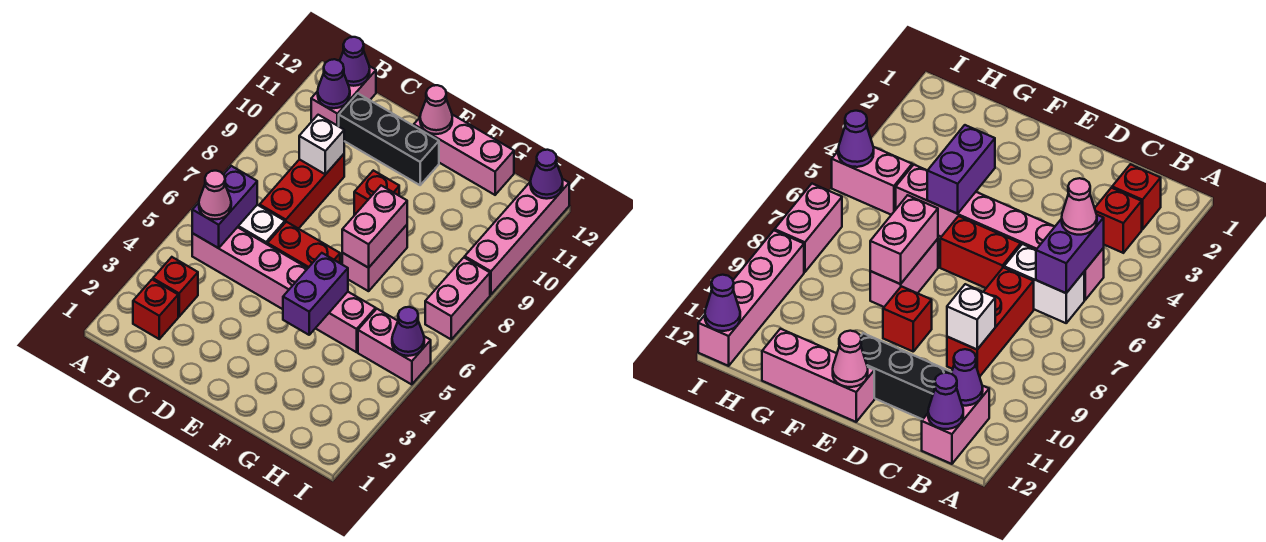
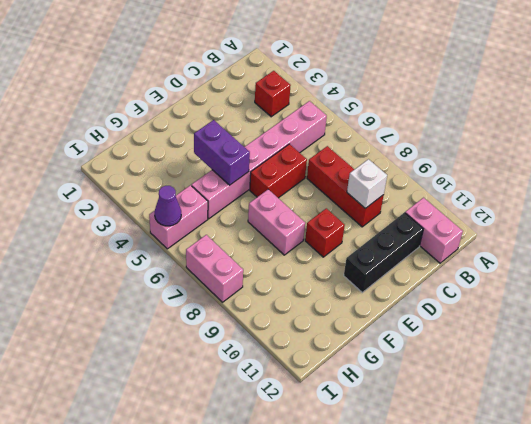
none -> red brick B2 level 1
none -> white brick B6:C6 level 1
none -> pink brick E12:G12 level 1

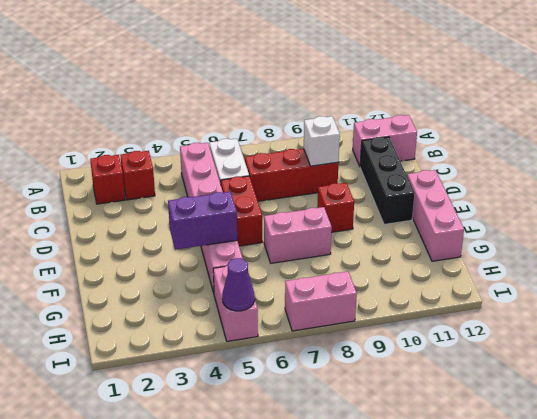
none -> pink brick I9:I12 level 1
none -> purple brick B5:B6 level 2
none -> purple cone B11 level 2

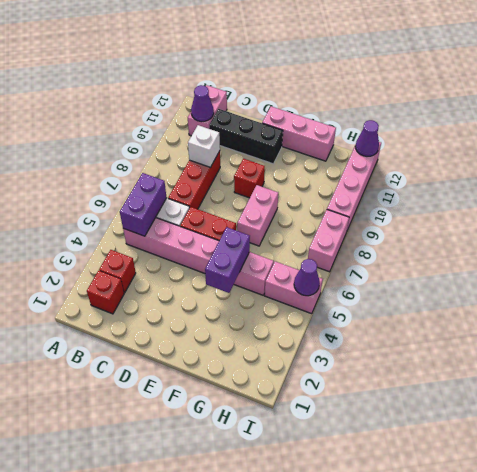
none -> purple cone B12 level 2
none -> pink cone E12 level 2
none -> pink brick F7:F8 level 2

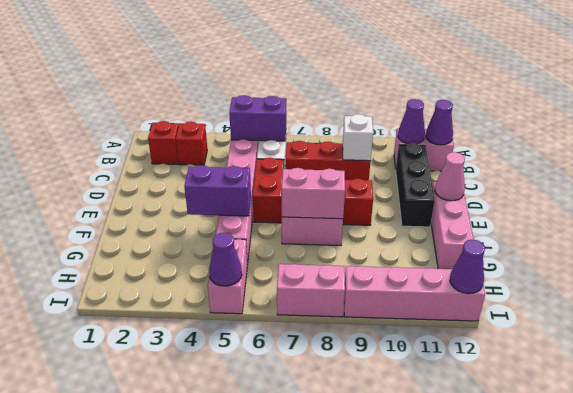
none -> pink cone B5 level 3

